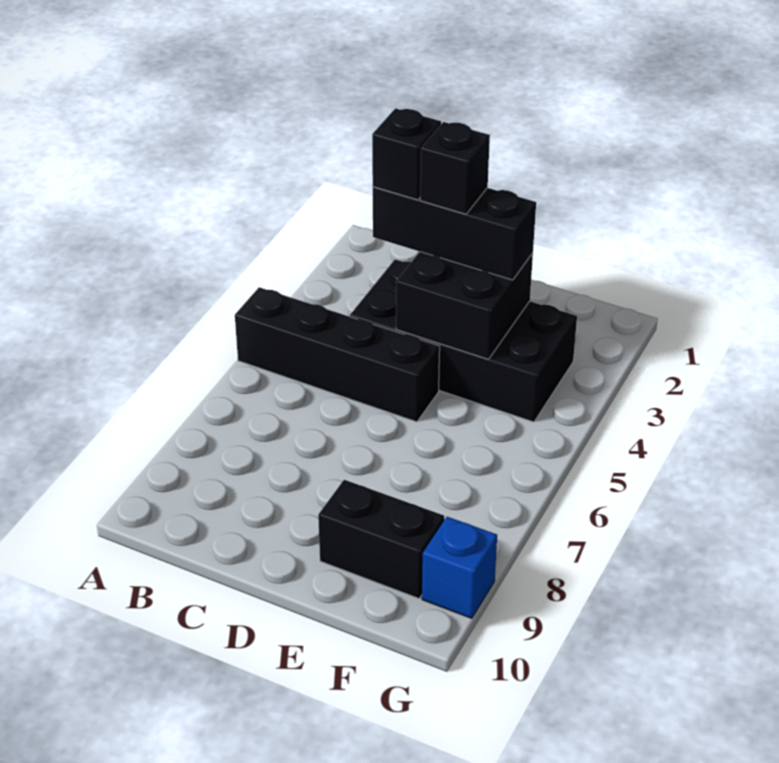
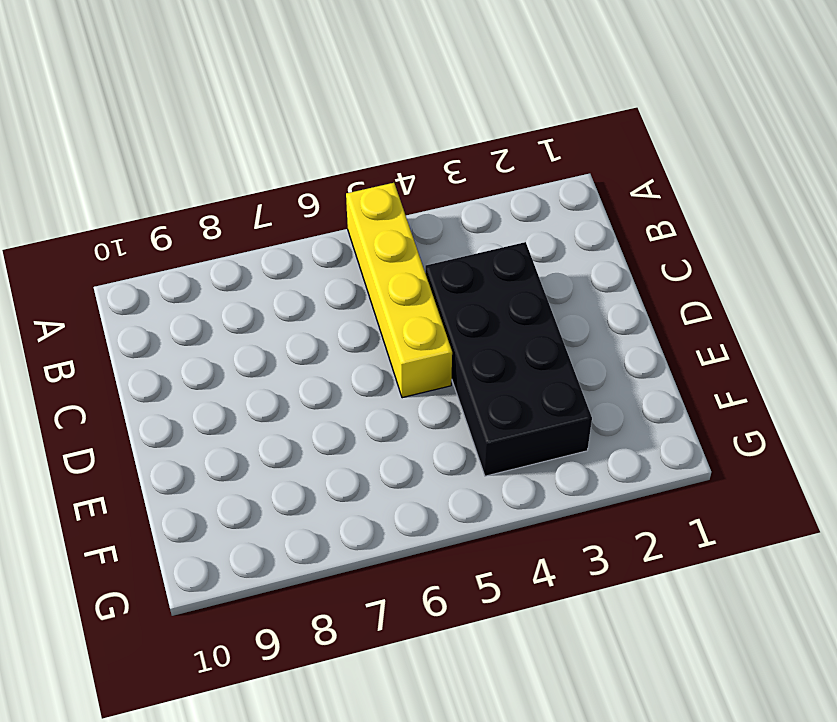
yellow brick A5:D5 level 1 -> black brick A5:D5 level 1
none -> black brick E9:F9 level 1
none -> blue brick G9 level 1

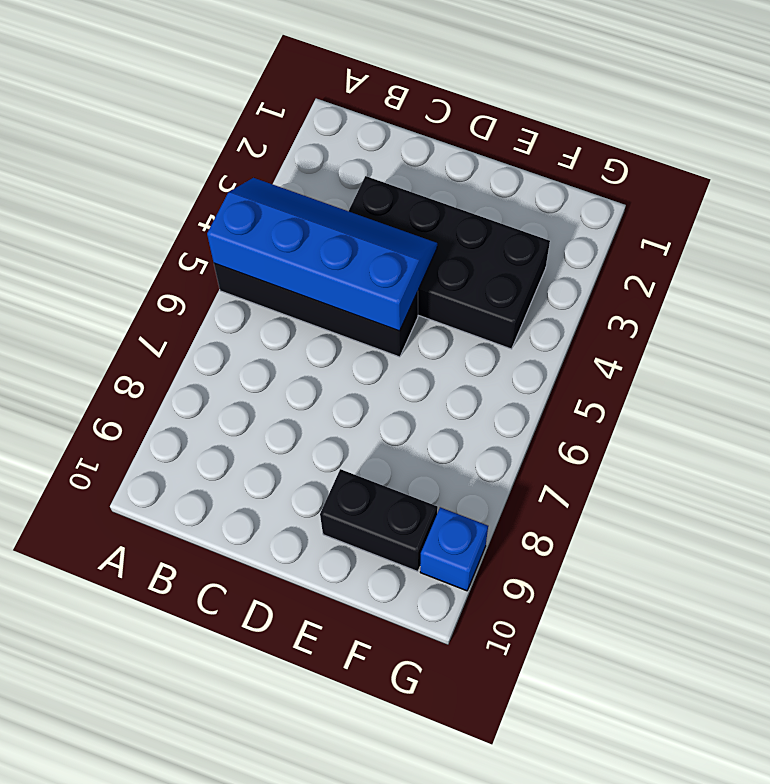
blue slope A4:D5 level 2 top 5 -> black brick D3:E4 level 2
none -> black brick C3:E3 level 3
none -> black brick C3 level 4

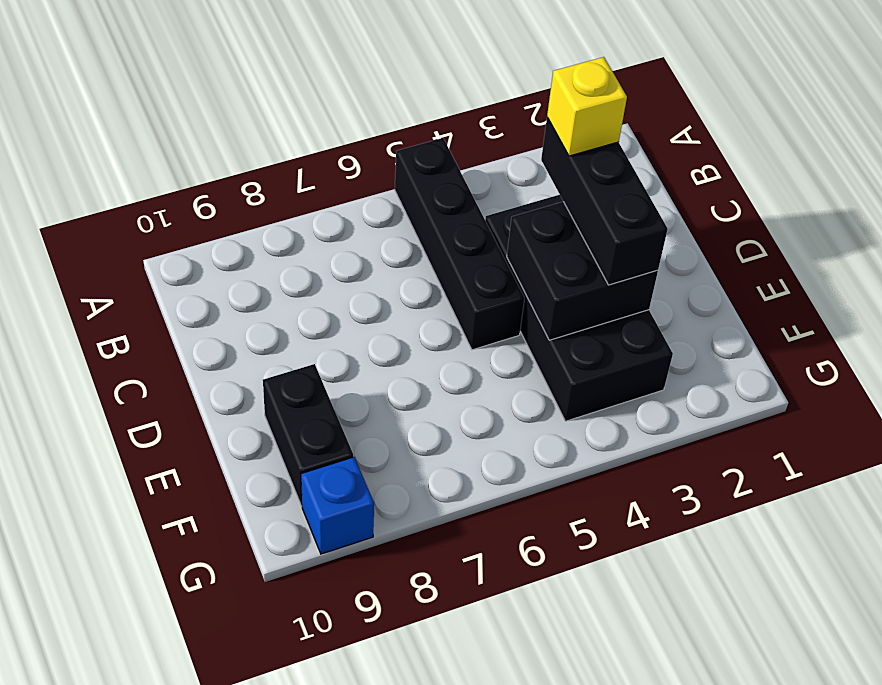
yellow brick C3 level 4 -> black brick C3 level 4
none -> black brick D3 level 4

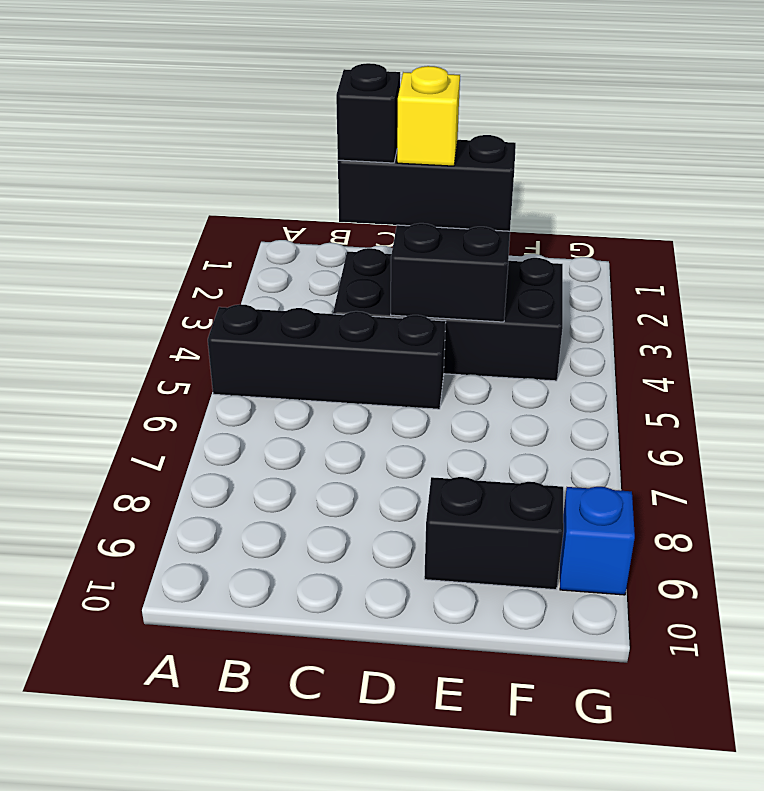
yellow brick D3 level 4 -> black brick D3 level 4

